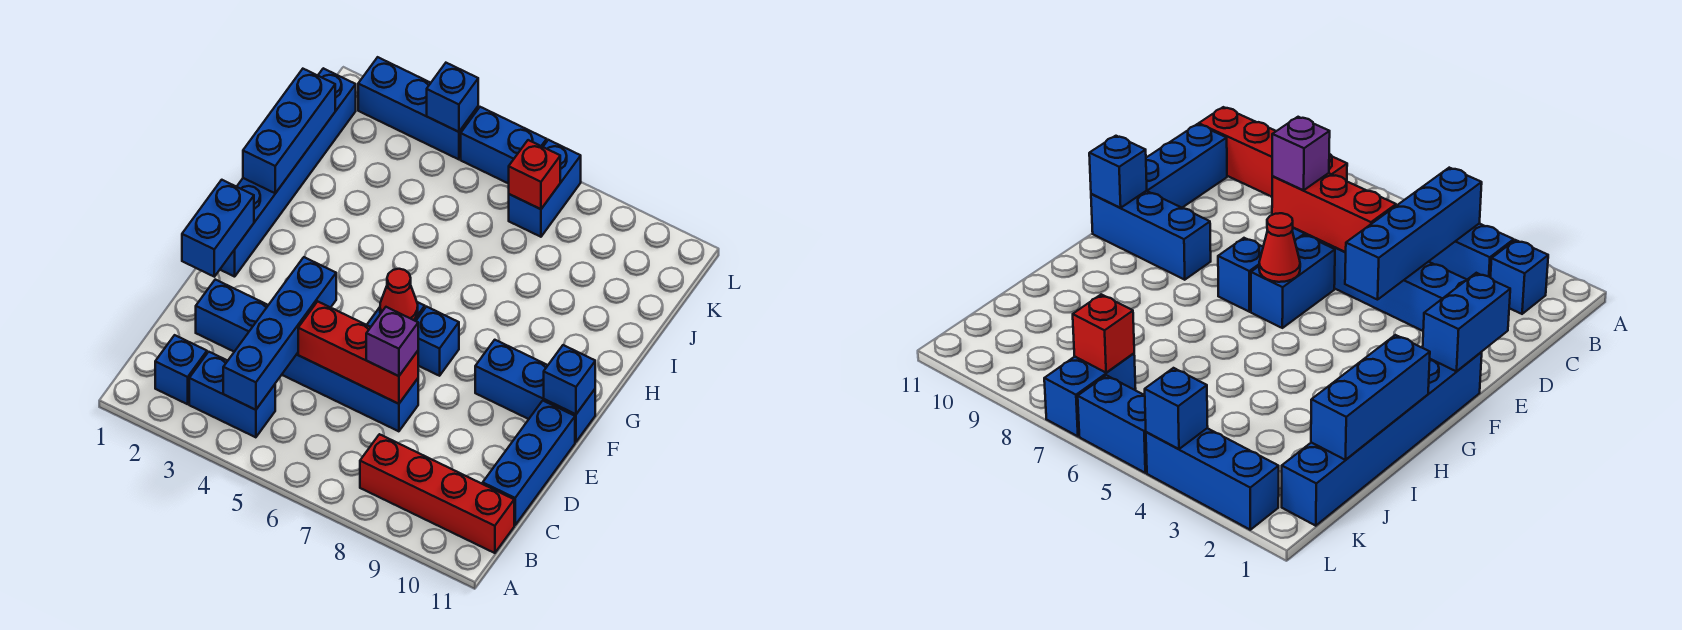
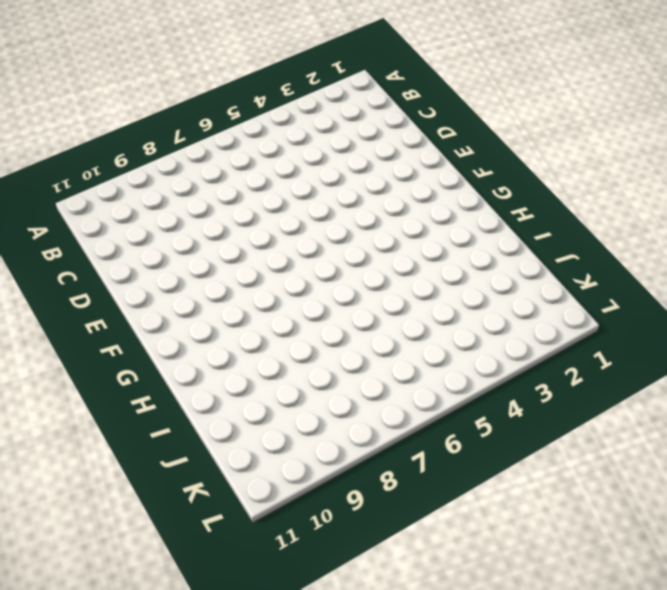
none -> blue brick B2 level 1
none -> blue brick B3:B4 level 1
none -> red brick B8:B11 level 1

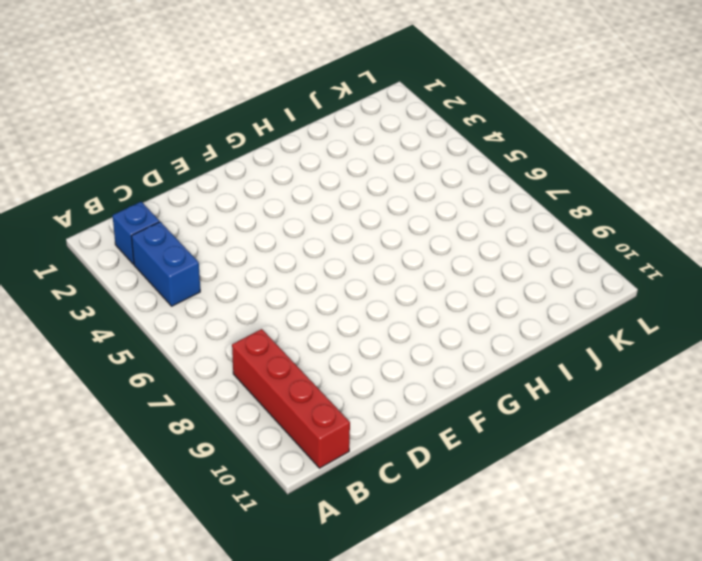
none -> blue brick C11:E11 level 1
none -> blue brick D2:D7 level 1
none -> blue brick E6:F6 level 1

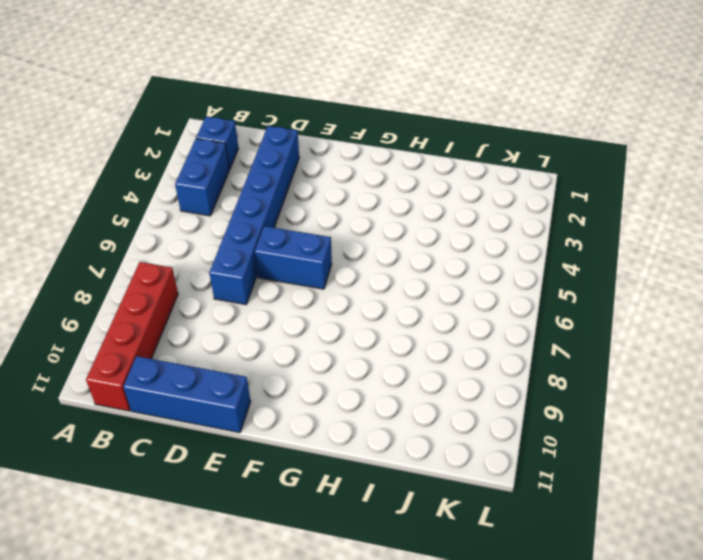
none -> blue brick F1:K1 level 1
none -> blue brick F7 level 1
none -> blue brick F9:F11 level 1

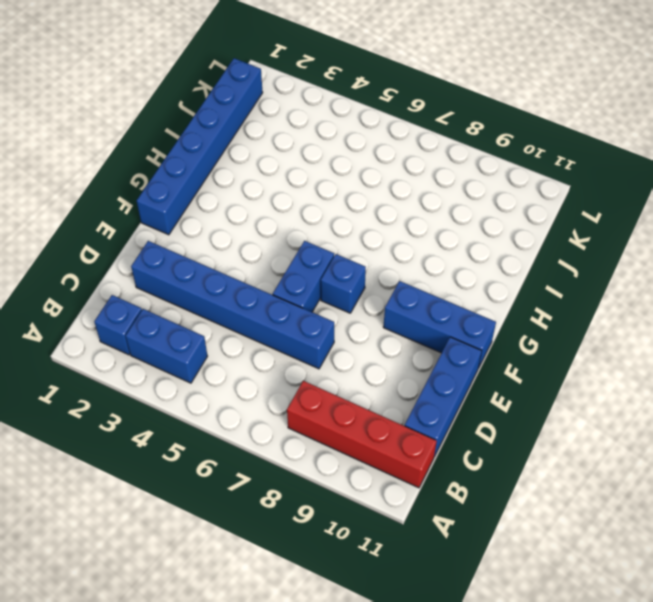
none -> blue brick K7:L7 level 1
none -> blue brick L2:L4 level 1
none -> blue brick L5:L6 level 1

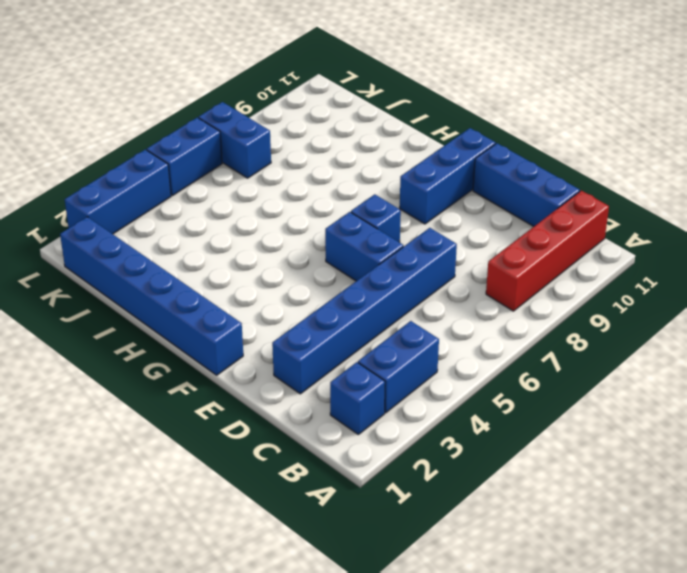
none -> blue brick B4:E4 level 2
none -> red brick D5:D7 level 2
none -> blue brick E1:F1 level 2

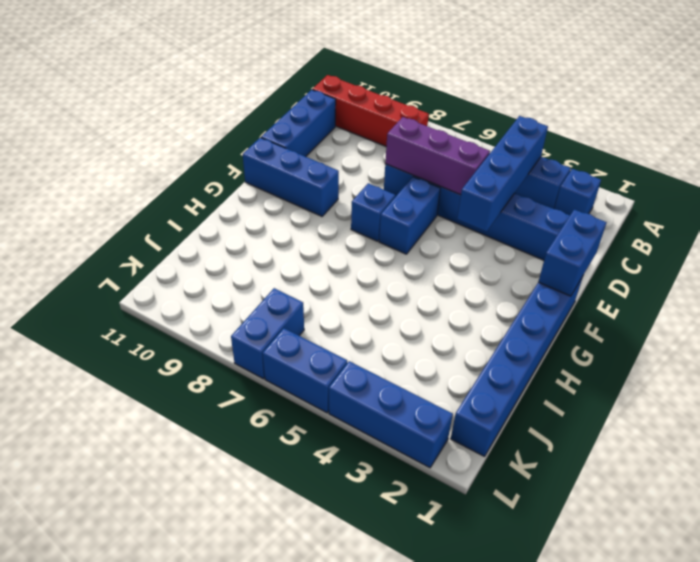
purple brick D5:D7 level 2 -> red brick D5:D7 level 2
none -> red cone F6 level 2
none -> blue brick F11 level 2
none -> blue brick H1:J1 level 2

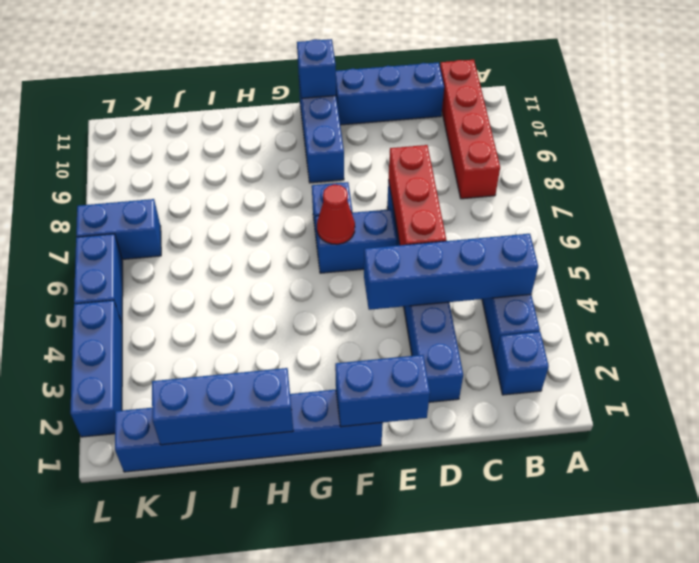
none -> red brick K7 level 2
none -> blue brick L4 level 2
none -> purple brick D7 level 3

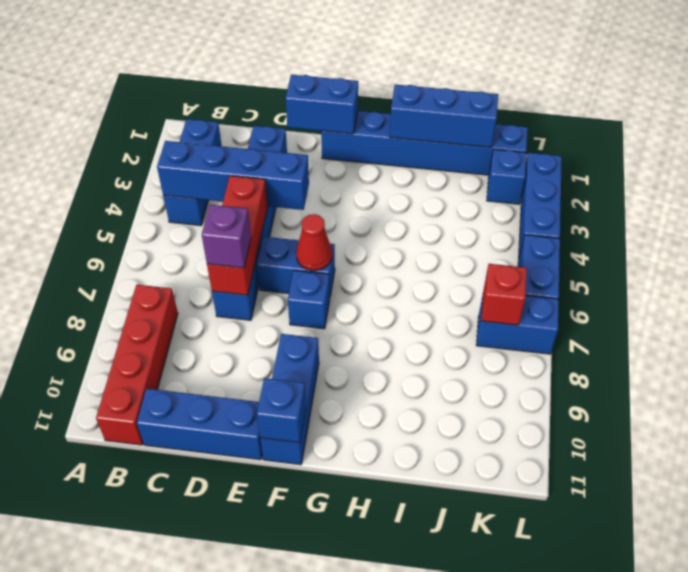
blue brick K2 level 1 -> blue brick L4 level 2

